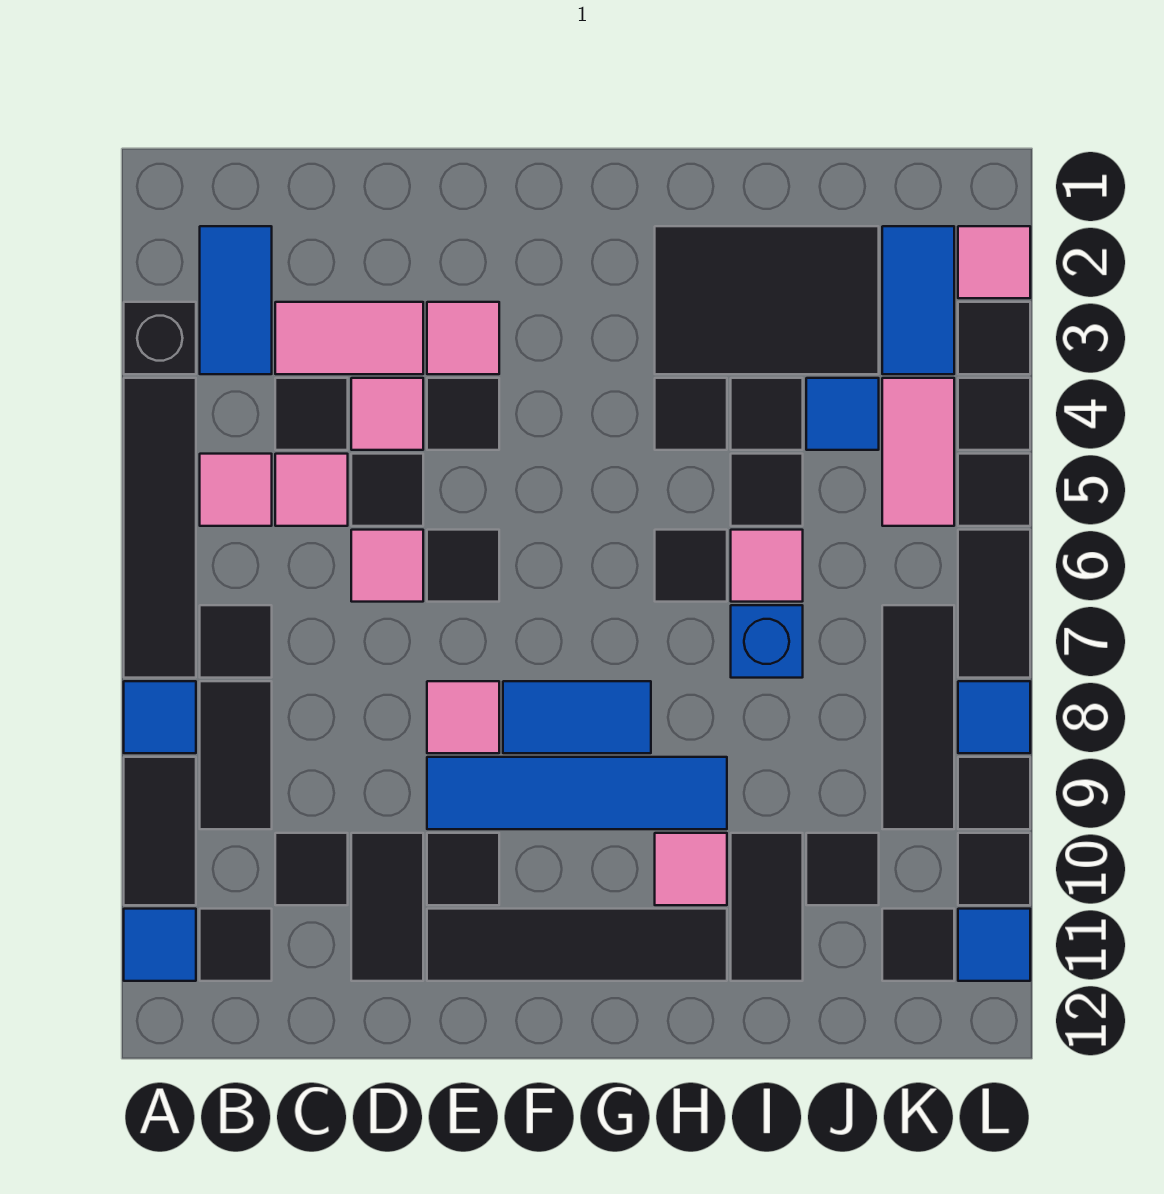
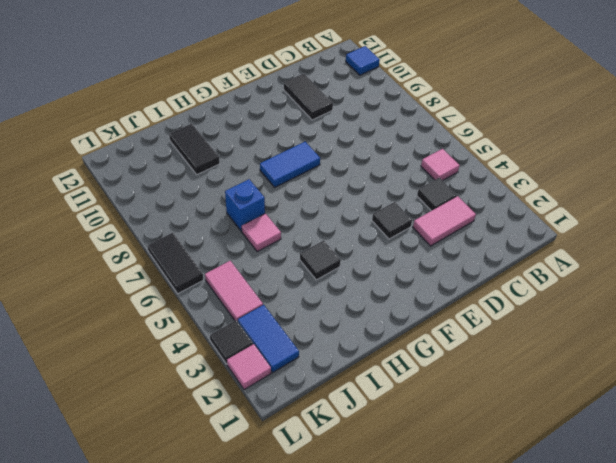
none -> black brick A3 level 1
none -> black tile A4:A7 level 1
none -> blue tile A8 level 1
none -> black tile A9:A10 level 1

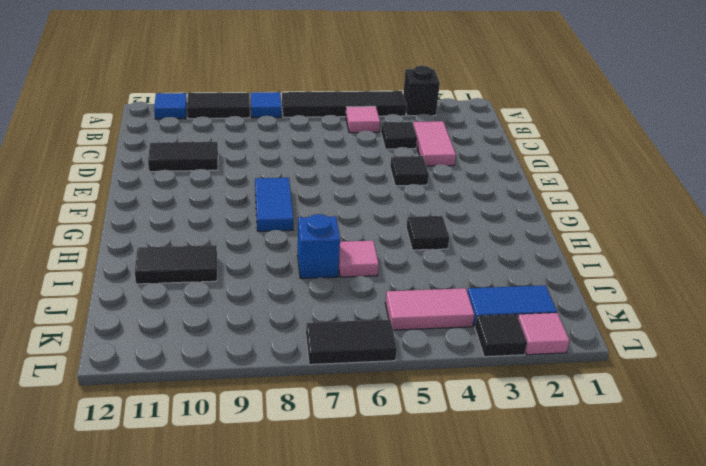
none -> blue tile B2:B3 level 1
none -> black tile B7 level 1
none -> black tile B8:B9 level 1
none -> black tile B11 level 1

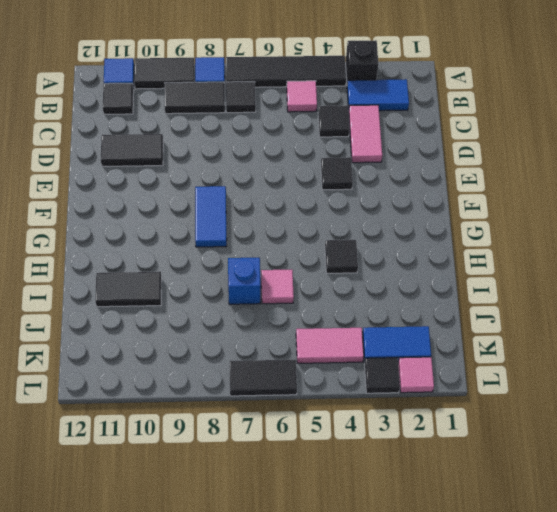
none -> pink tile C5 level 1
none -> black tile C10 level 1
none -> pink tile D4 level 1
none -> black tile D5 level 1

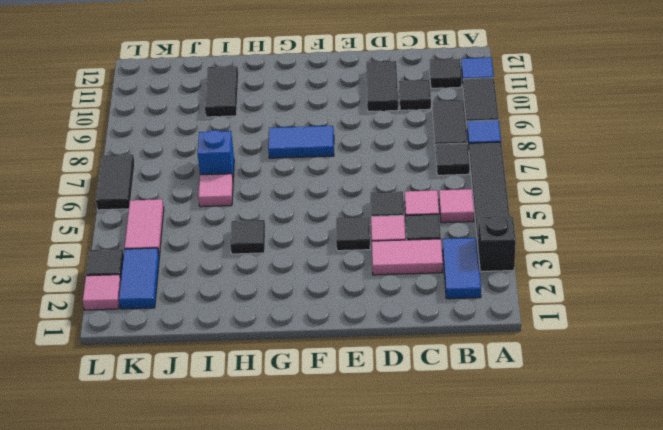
none -> pink tile D6 level 1
none -> pink tile E3 level 1
none -> black tile E6 level 1
none -> pink tile E8 level 1

